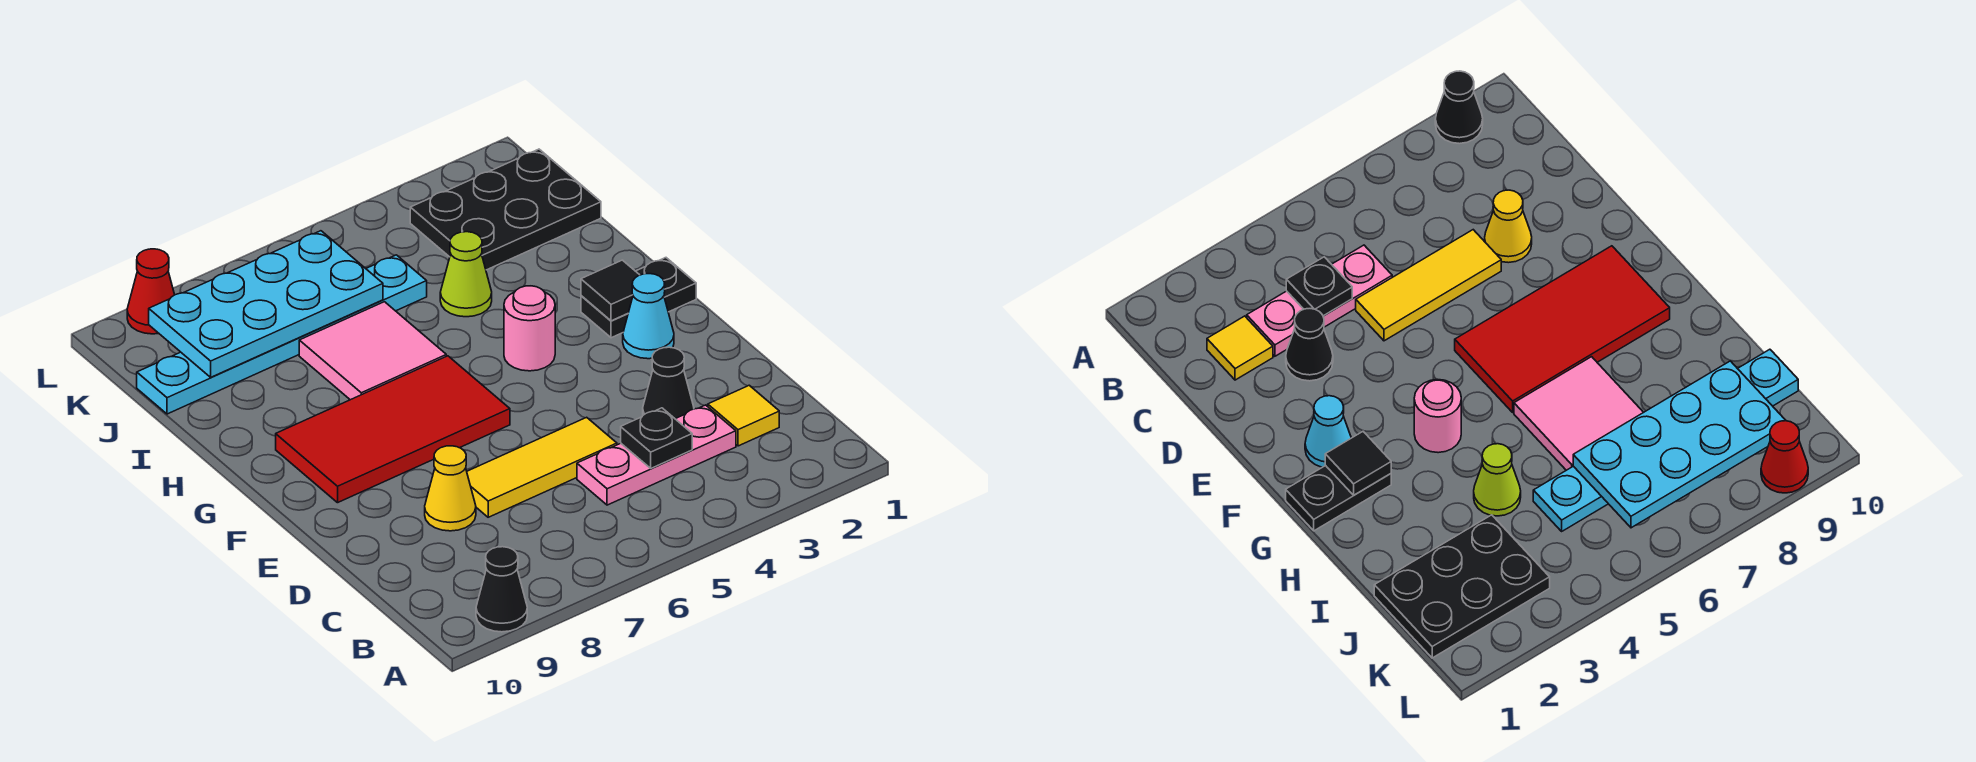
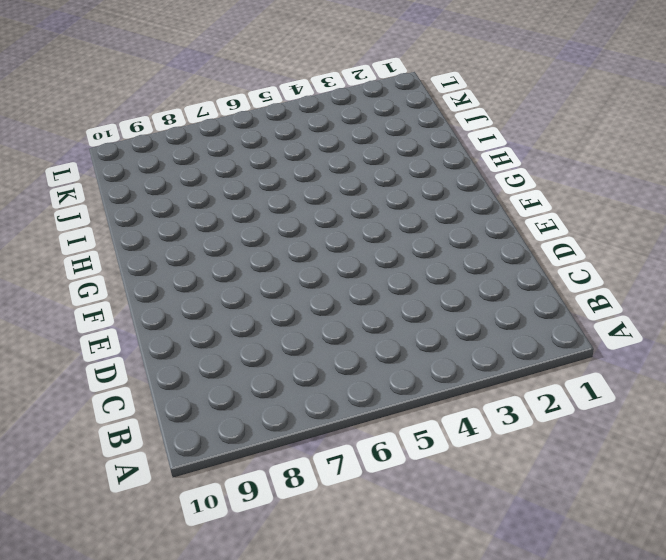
none -> black cone A9 level 1
none -> yellow tile C2 level 1
none -> pink plate C3:C5 level 1

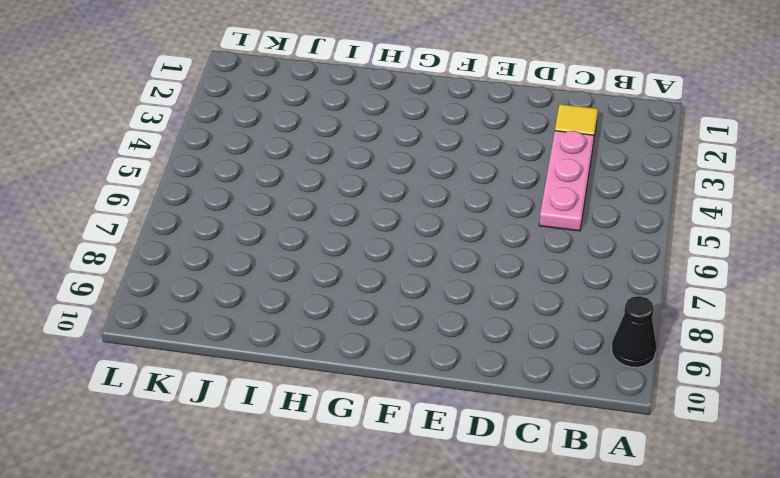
none -> black cone D3 level 1
none -> yellow tile D5:D7 level 1
none -> yellow cone D8 level 1

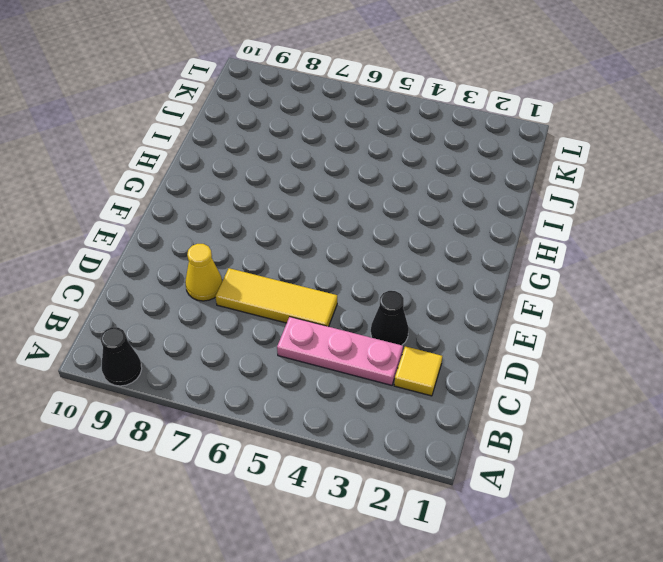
none -> cyan cone F2 level 1
none -> red tile F6:G9 level 1
none -> black plate G1:G2 level 1

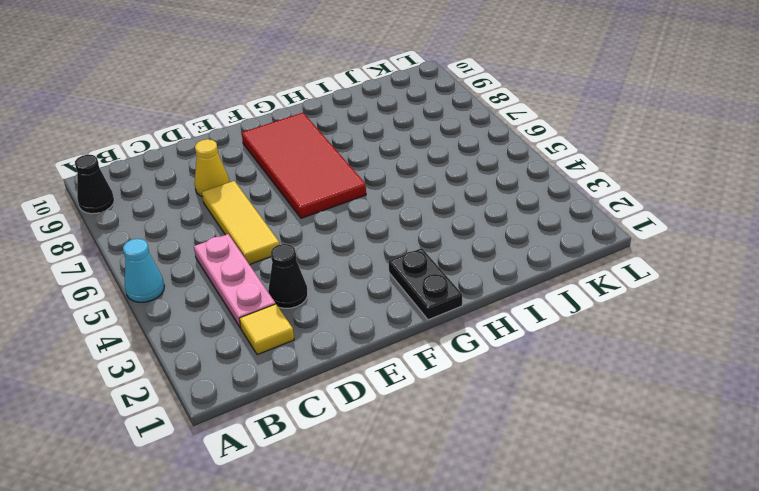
cyan cone A5 level 1 -> cyan cone F2 level 1
none -> pink round brick G4 level 1
none -> pink tile H6:I7 level 1
none -> lime cone I4 level 1

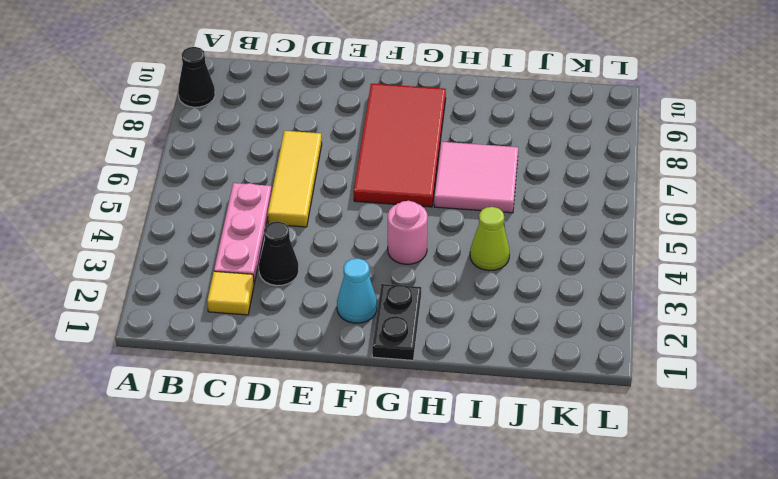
none -> yellow cone D8 level 1
none -> black plate J1:K3 level 1
none -> cyan plate J5:J10 level 1

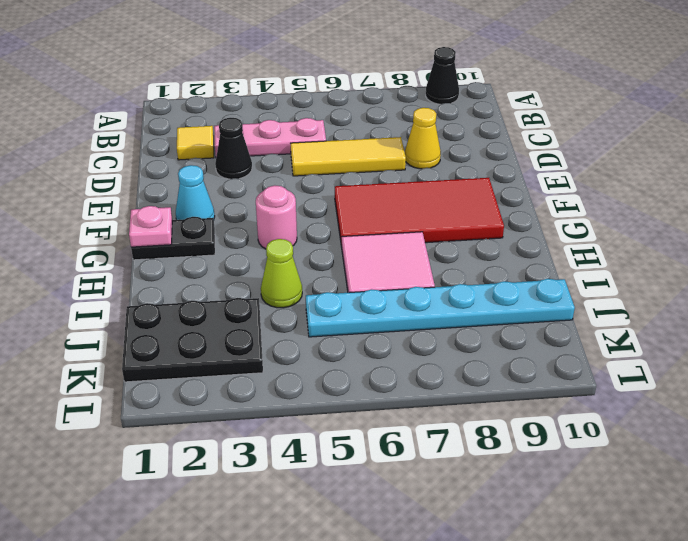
pink plate G1 level 2 -> none
none -> red cone L9 level 1
none -> black plate C4 level 2
none -> black tile G2 level 2

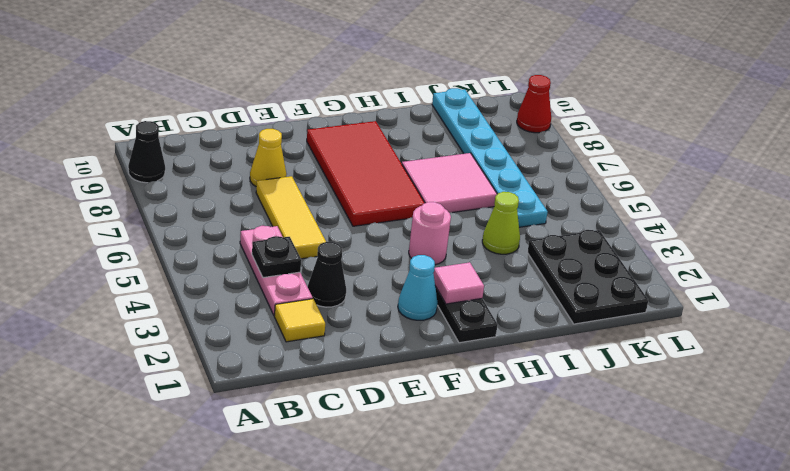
pink tile G2 level 2 -> black tile G2 level 2
none -> cyan plate J6:K9 level 2

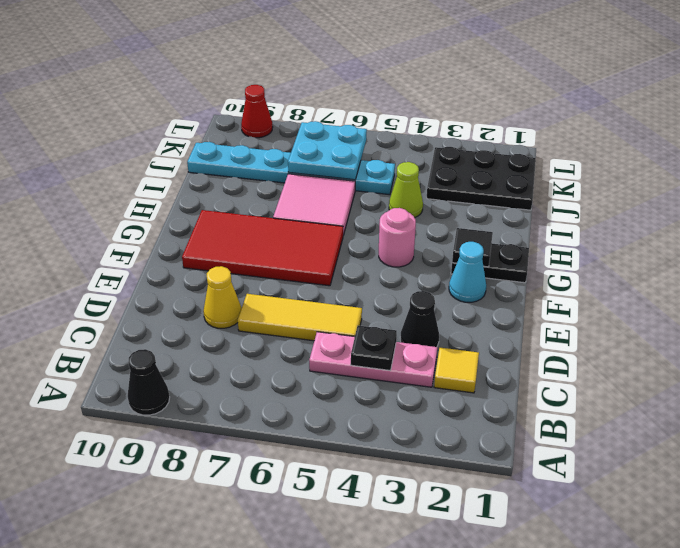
cyan plate J6:K7 level 2 -> cyan plate J6:K9 level 2

